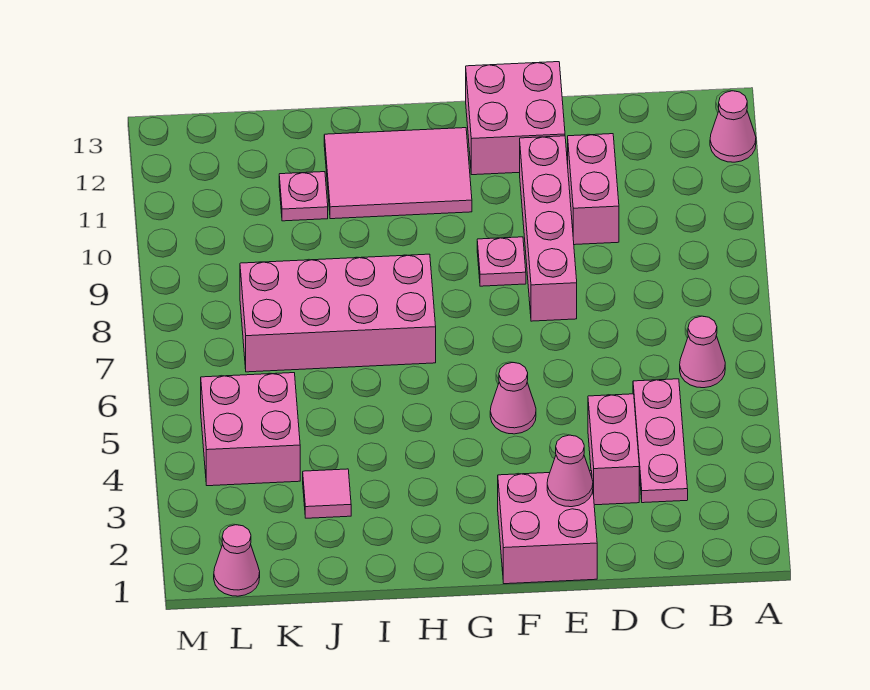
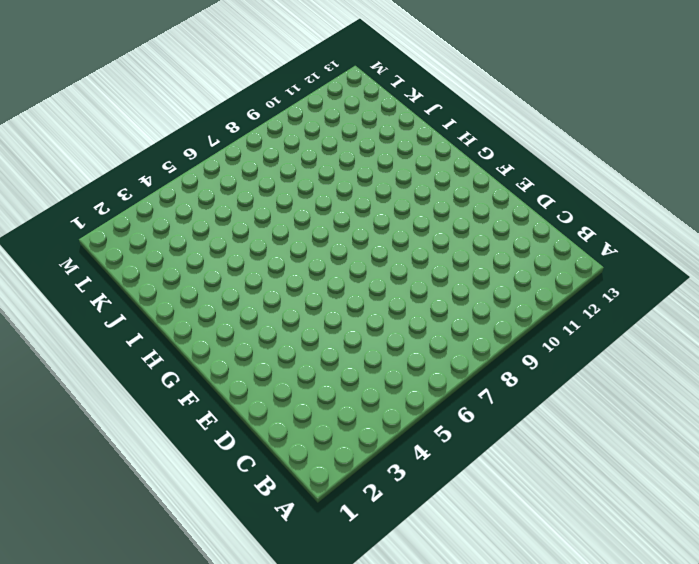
none -> pink cone A12 level 1
none -> pink cone B6 level 1
none -> pink plate C3:C5 level 1

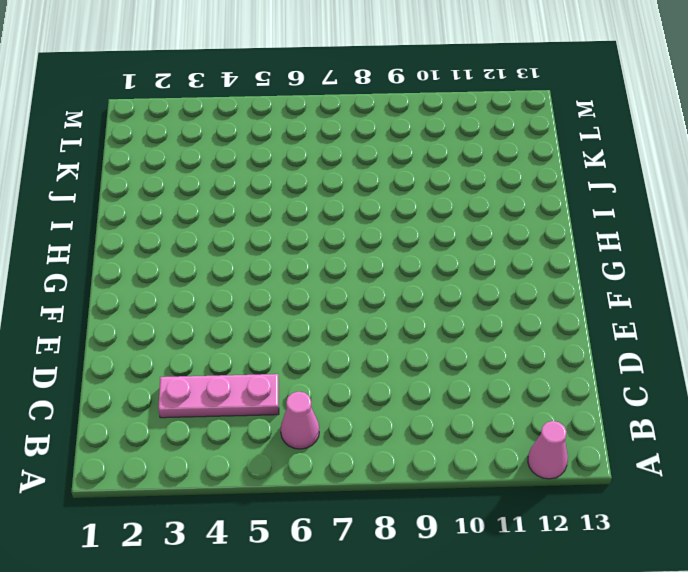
none -> pink brick D3:D4 level 1
none -> pink brick D10:D11 level 1
none -> pink brick E1:F2 level 1

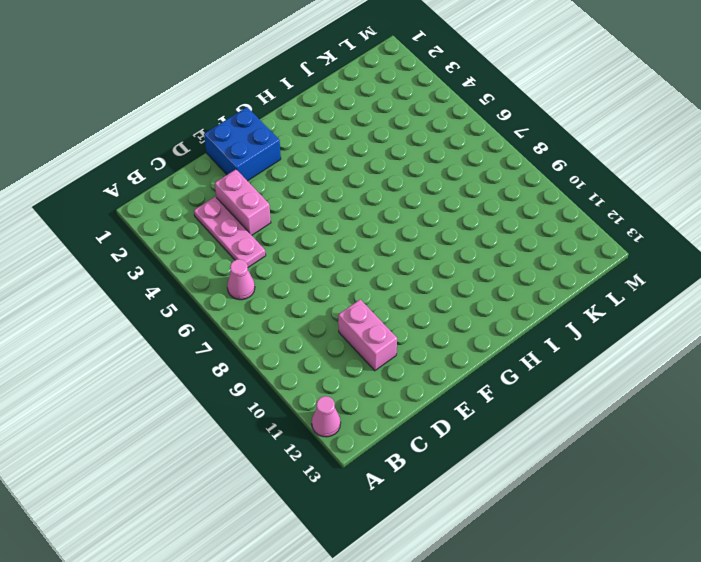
blue brick E1:F2 level 1 -> pink brick E1:F2 level 1
none -> pink brick E8:E11 level 1
none -> pink brick E12:F13 level 1
none -> pink cone F5 level 1

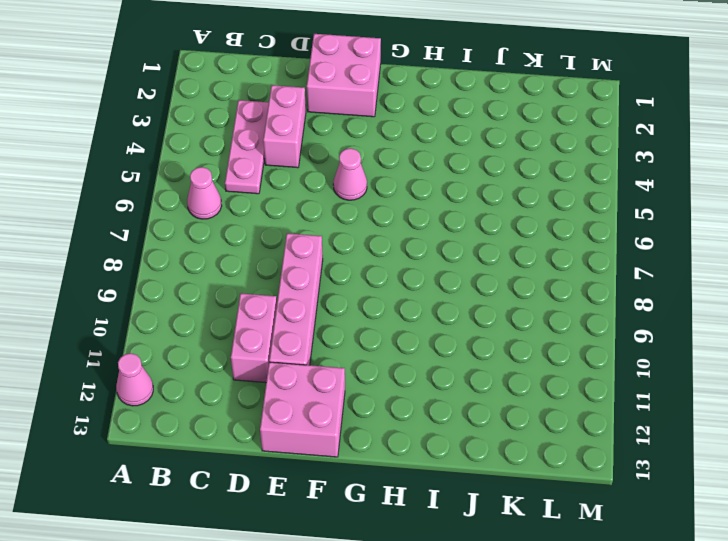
none -> pink plate F9 level 1
none -> pink tile G11:I12 level 1
none -> pink brick H7:K8 level 1

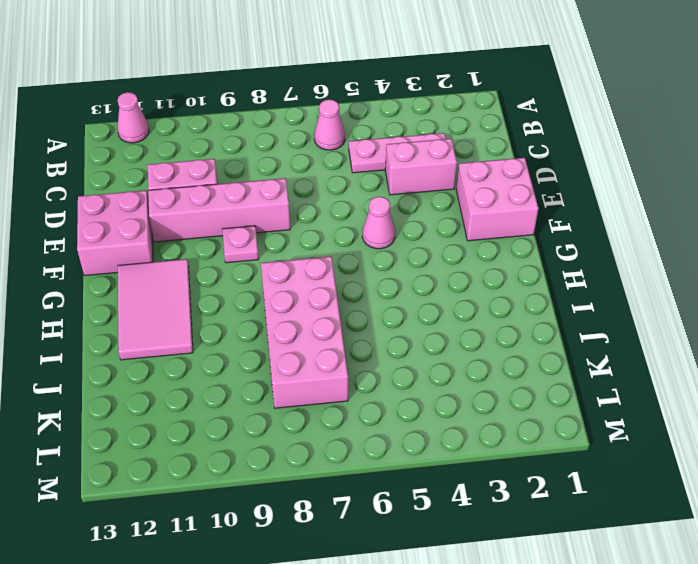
none -> pink tile J3 level 1
none -> pink plate J11 level 1
none -> pink brick K4:L5 level 1

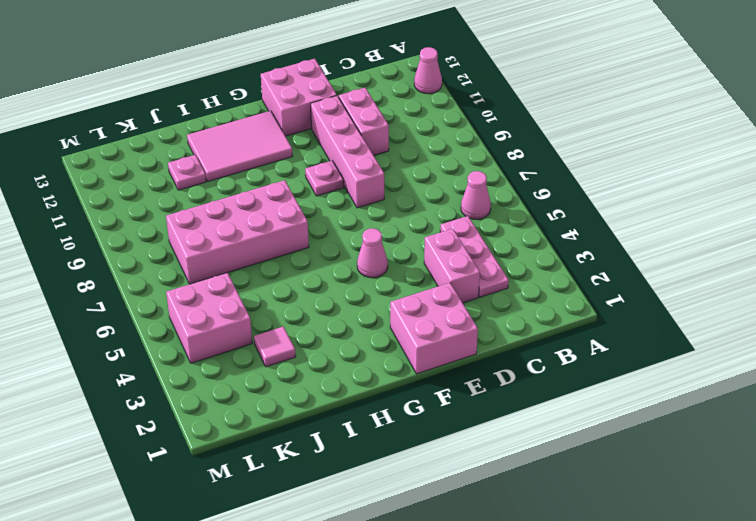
none -> pink cone L1 level 1
none -> pink cone E2 level 2

